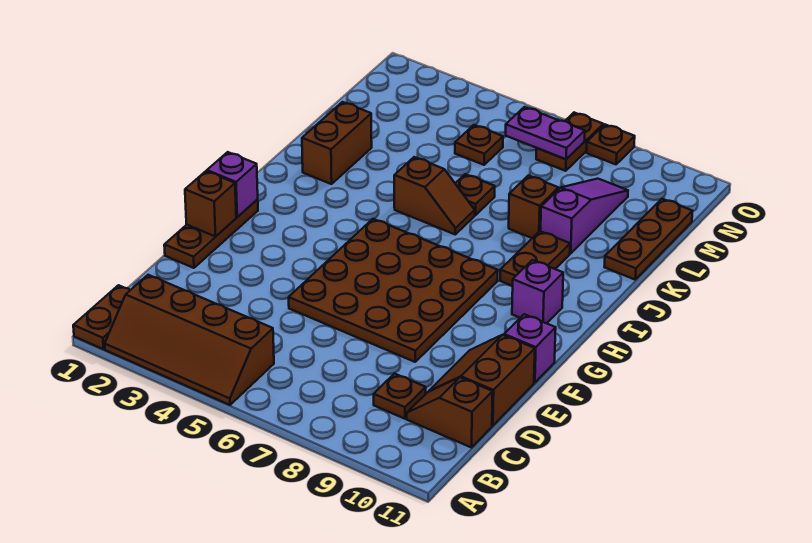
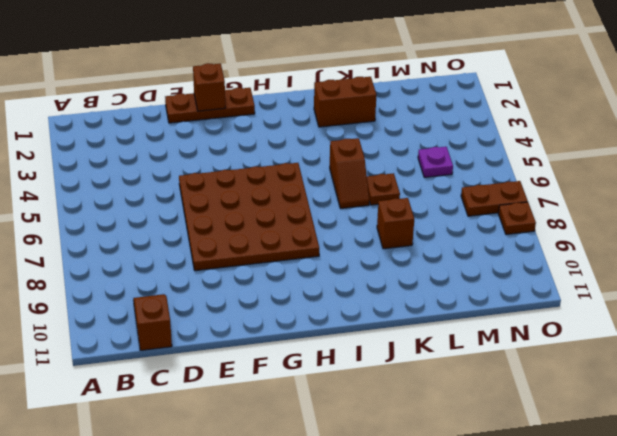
purple plate M5 level 1 -> brown plate M5 level 1
none -> brown plate A1:B1 level 1
none -> brown slope A2:B5 level 1 top B
none -> brown plate C9 level 1

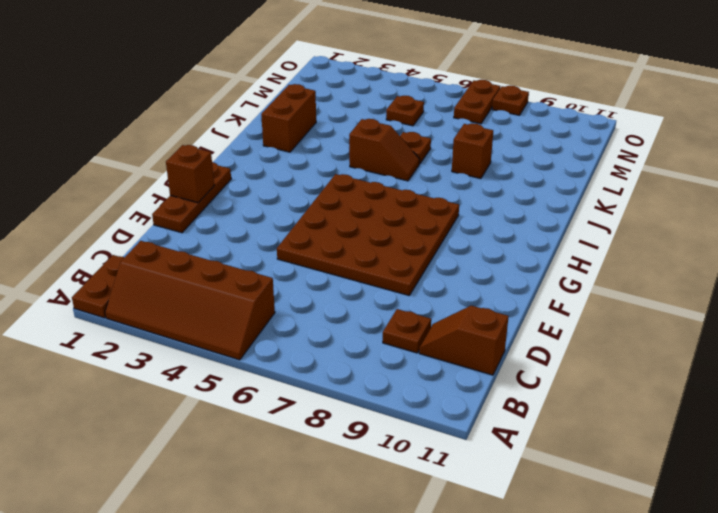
none -> brown slope D10:E11 level 1 top 11
none -> purple brick F11 level 1
none -> purple brick H10 level 1

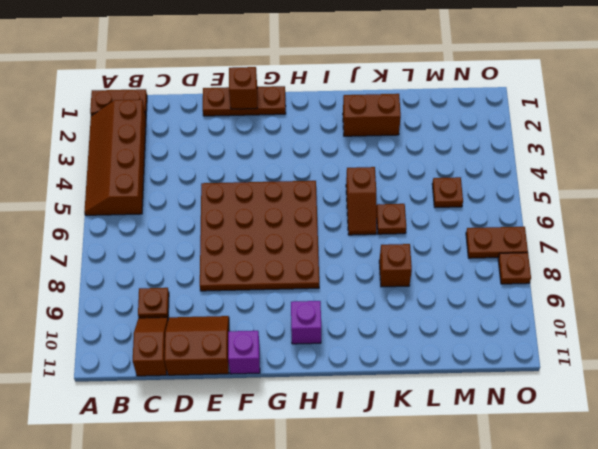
none -> brown plate I9:J9 level 1
none -> purple slope K9:M9 level 1 top K
none -> brown plate K11:M11 level 1

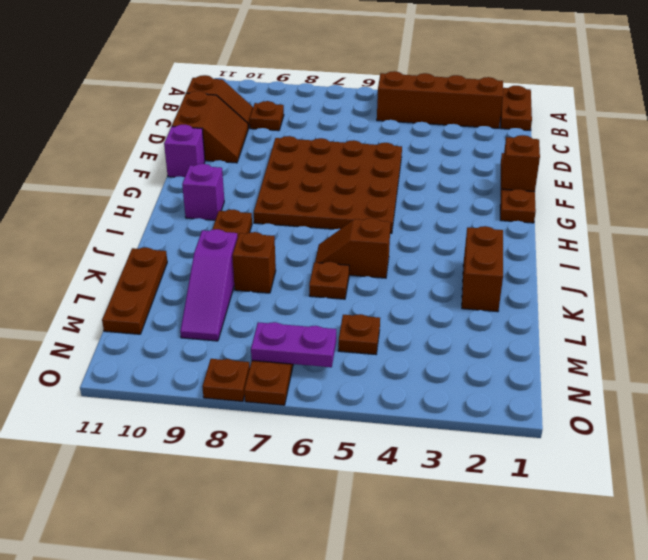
none -> purple brick G1 level 2

